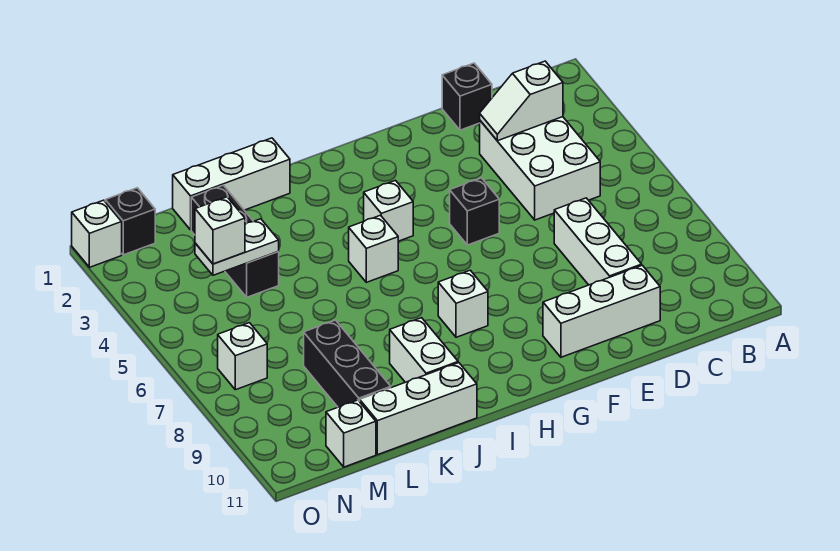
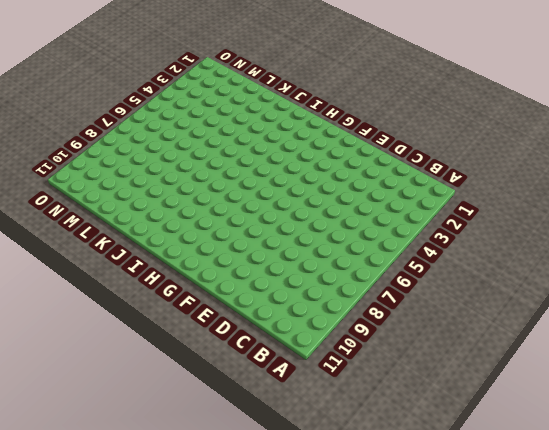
none -> white brick C3:D5 level 1
none -> black brick D1 level 1
none -> white brick D7:D9 level 1

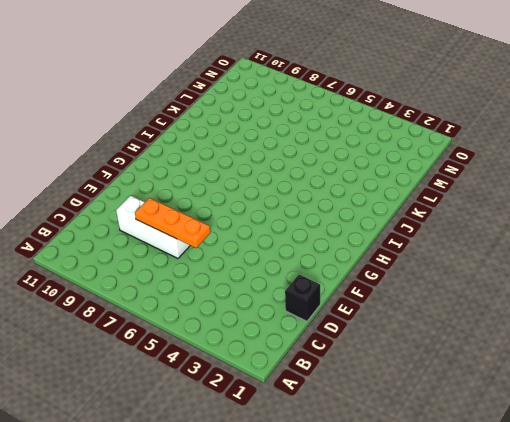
orange plate D6:D8 level 2 -> none
none -> white brick C3:D5 level 1
none -> white brick D10:F10 level 1
none -> black brick F5 level 1

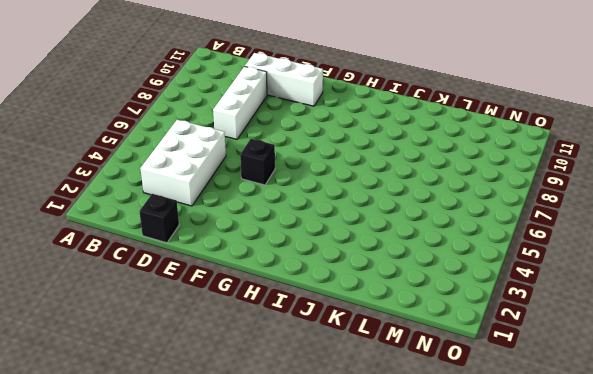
none -> white brick H4 level 1
none -> white brick H8 level 1
none -> white brick I5 level 1

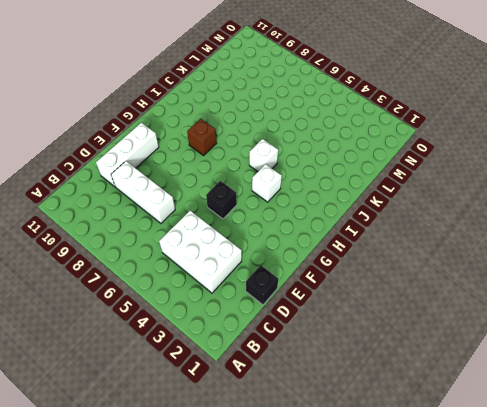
brown brick H8 level 1 -> white brick H8 level 1
none -> white brick J1:L1 level 1
none -> white brick J9:J10 level 1
none -> white brick J11:L11 level 1

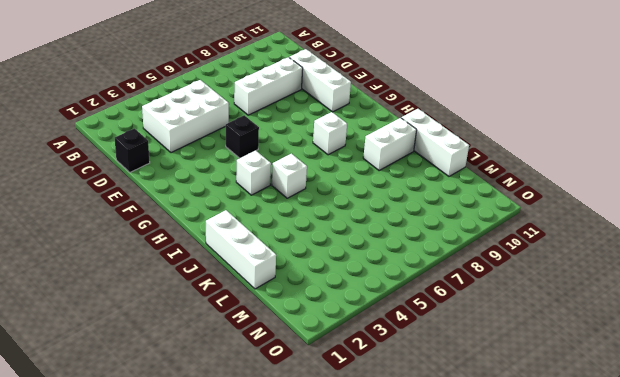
none -> black brick L2:L4 level 1
none -> black brick L8:L10 level 1
none -> white brick M11 level 1

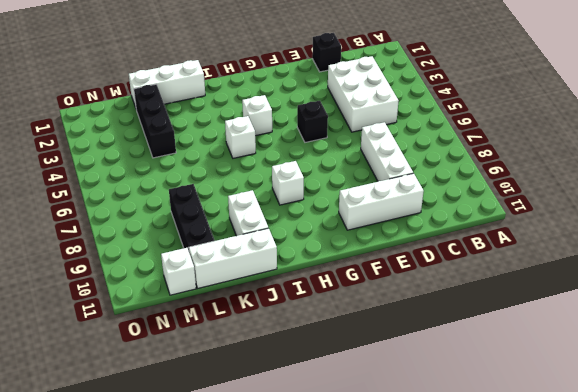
none -> black brick N1 level 1
none -> white brick N7 level 1
none -> white brick O1 level 1

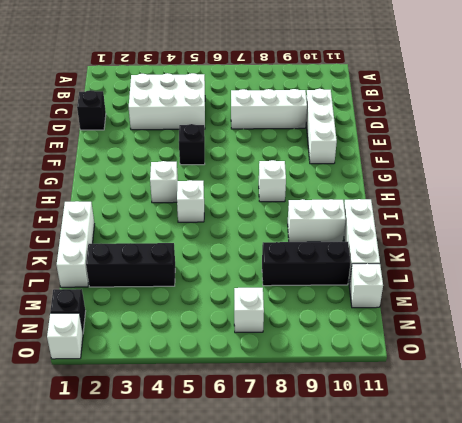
none -> white slope C3:D3 level 2 top C
none -> white plate L4:M4 level 2
none -> white brick M4 level 3

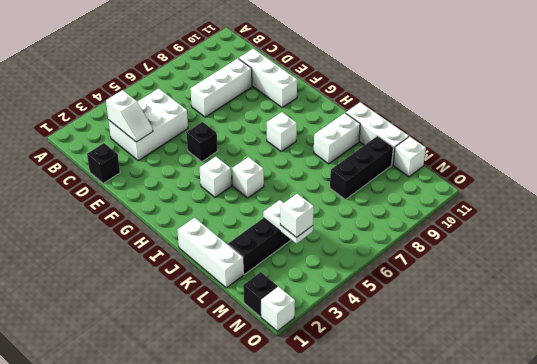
none -> white brick N7 level 1

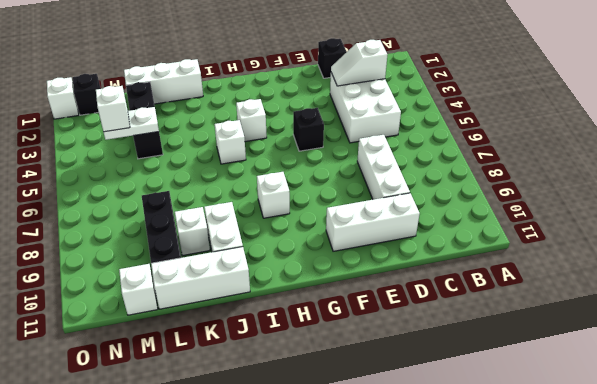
white brick K9 level 1 -> white brick N7 level 1

